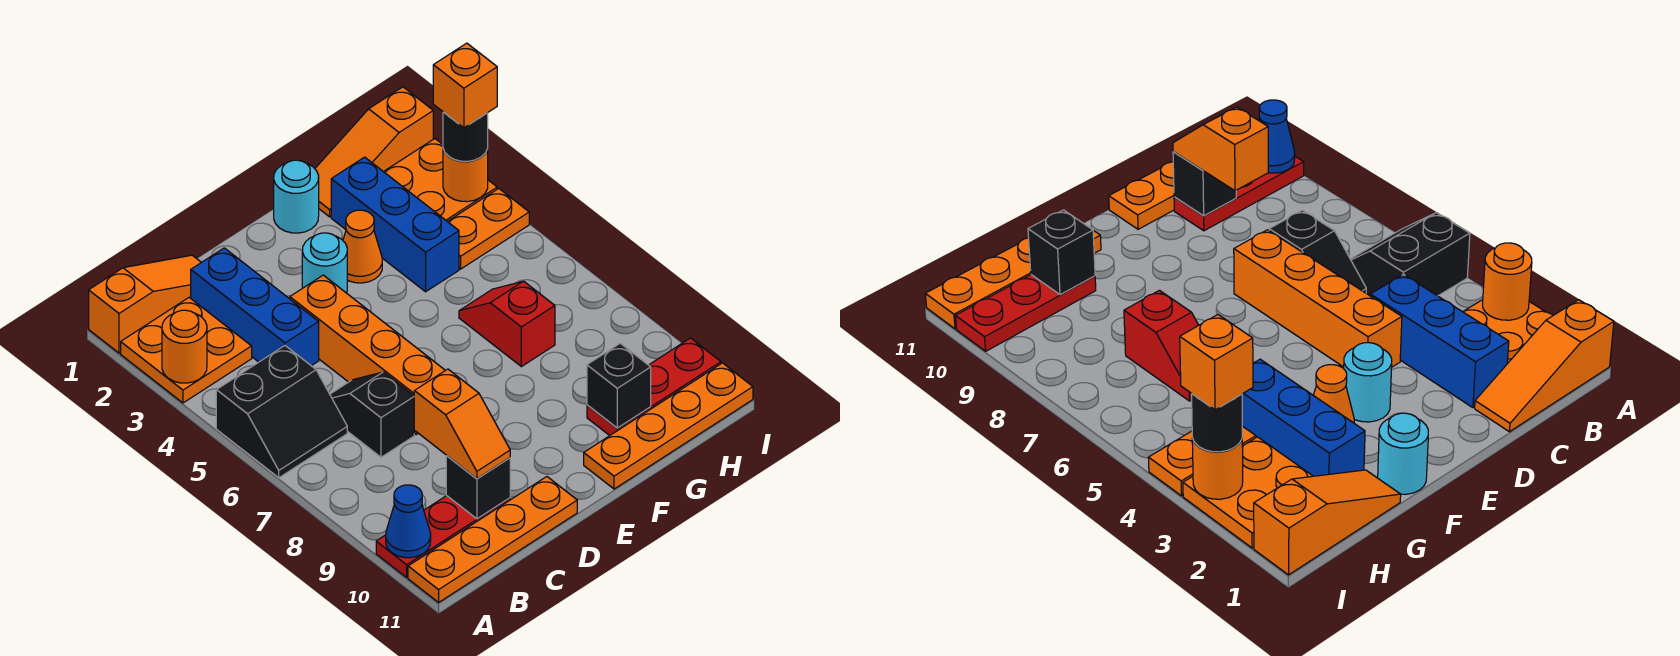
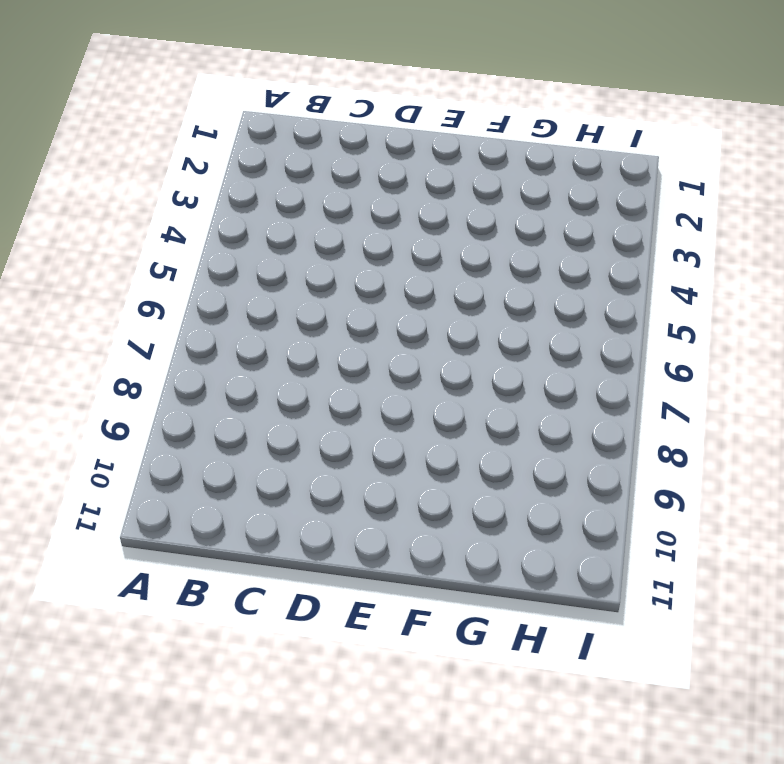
none -> orange slope A1:C1 level 1 top A
none -> orange plate A2:B3 level 1
none -> black slope A5:B6 level 1 top 5

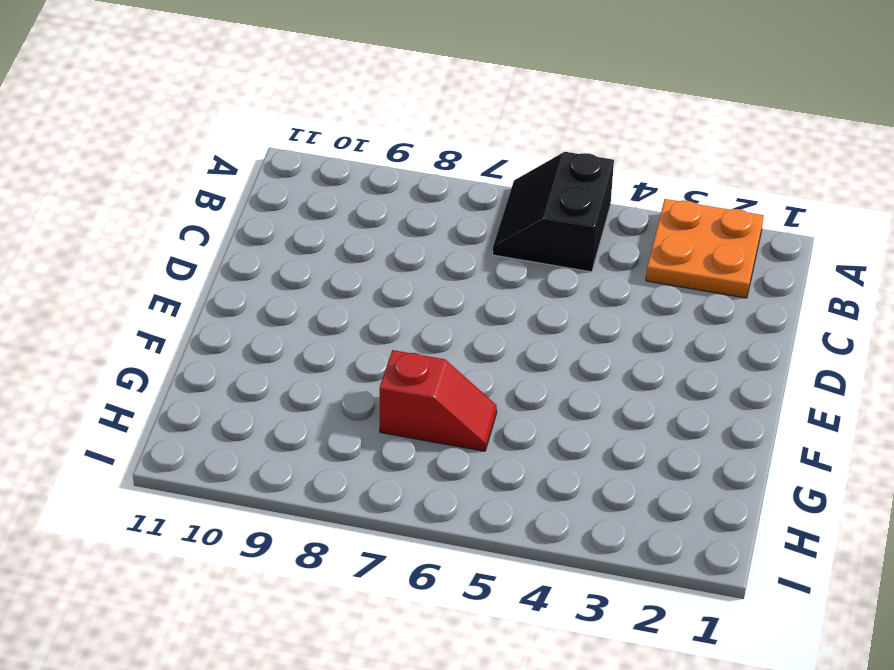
none -> orange slope A1:C1 level 1 top A
none -> red plate A10:C10 level 1
none -> orange plate A11:D11 level 1

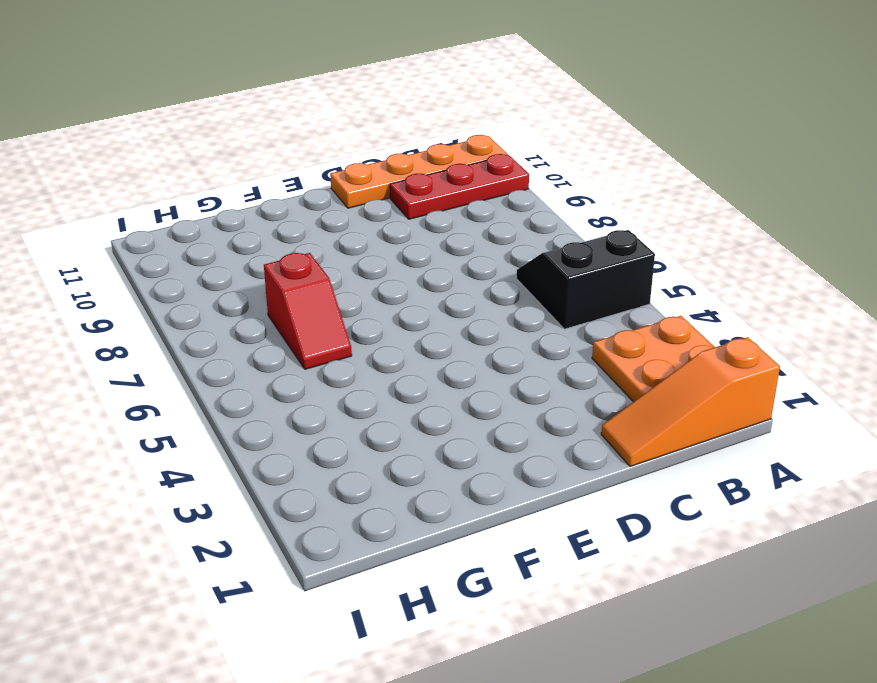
none -> blue brick C2:C4 level 1
none -> black slope C6:C7 level 1 top 7
none -> orange brick D4:D7 level 1

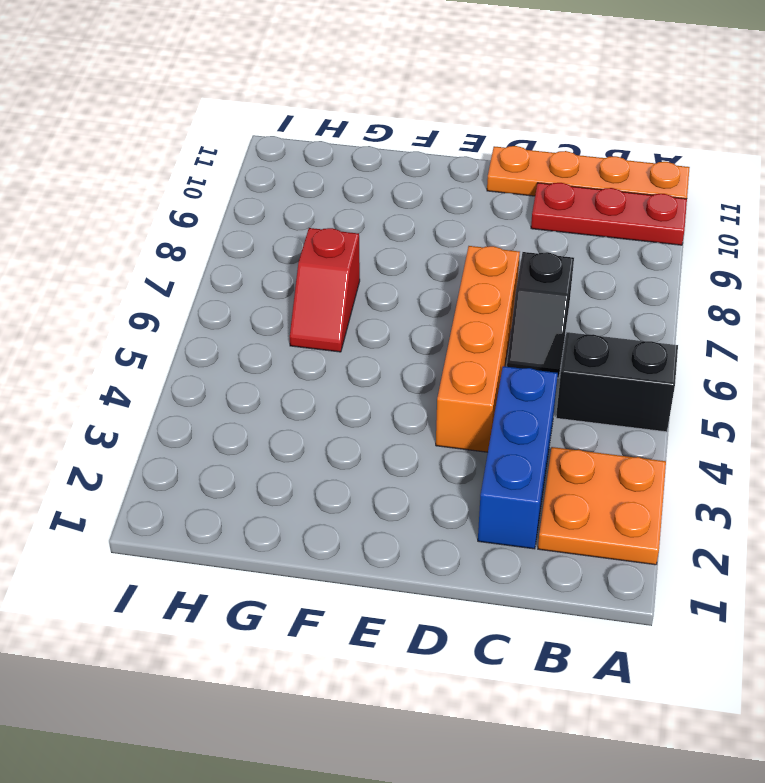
none -> orange slope A1:C1 level 1 top A
none -> cyan round brick E3 level 1
none -> cyan round brick F1 level 1

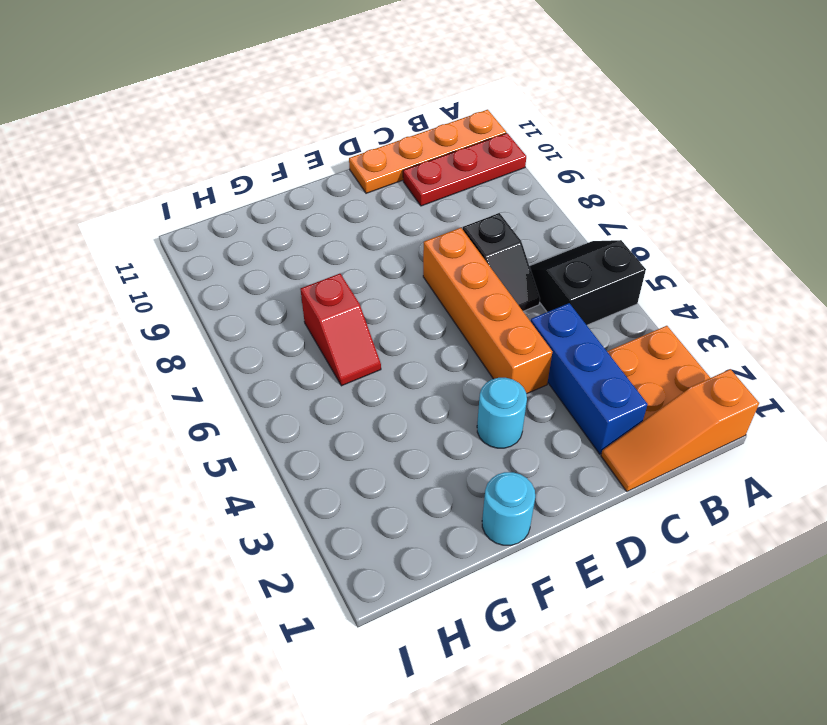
none -> orange cone F3 level 1
none -> orange plate F11:I11 level 1
none -> orange slope G1:I1 level 1 top I

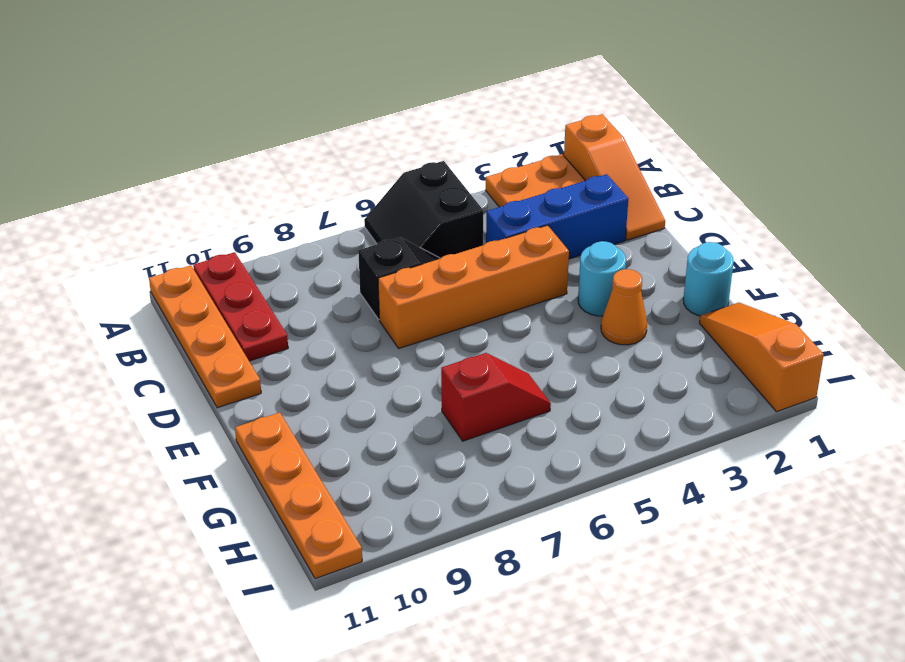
none -> blue brick G2:G4 level 1
none -> red plate G10:I10 level 1
none -> orange plate H2:I3 level 1

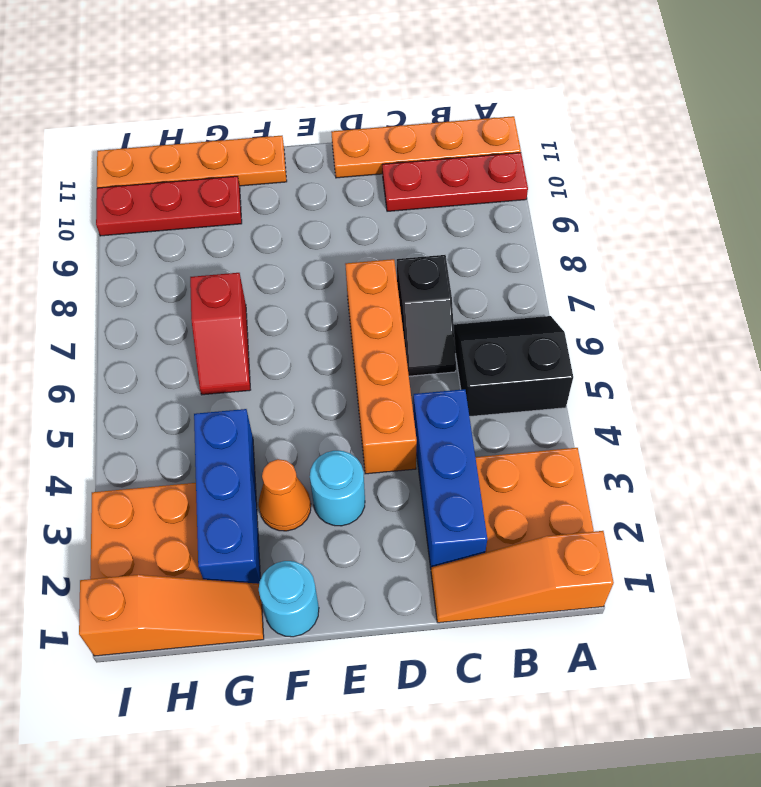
none -> orange plate H4:I4 level 1
none -> orange round brick A3 level 2
none -> blue cone A10 level 2

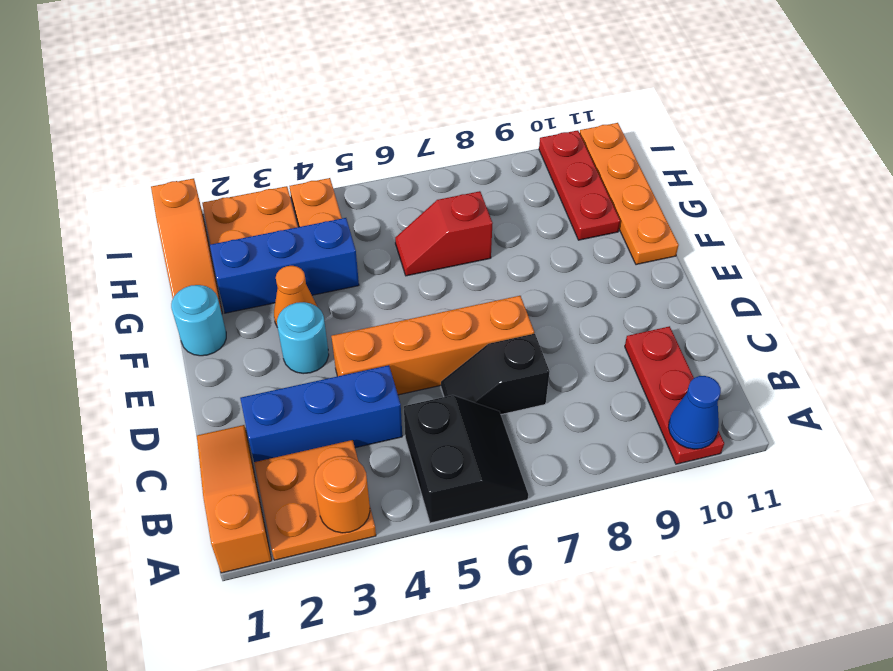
none -> orange plate A11:D11 level 1
none -> black brick C10 level 2
none -> black brick G10 level 2

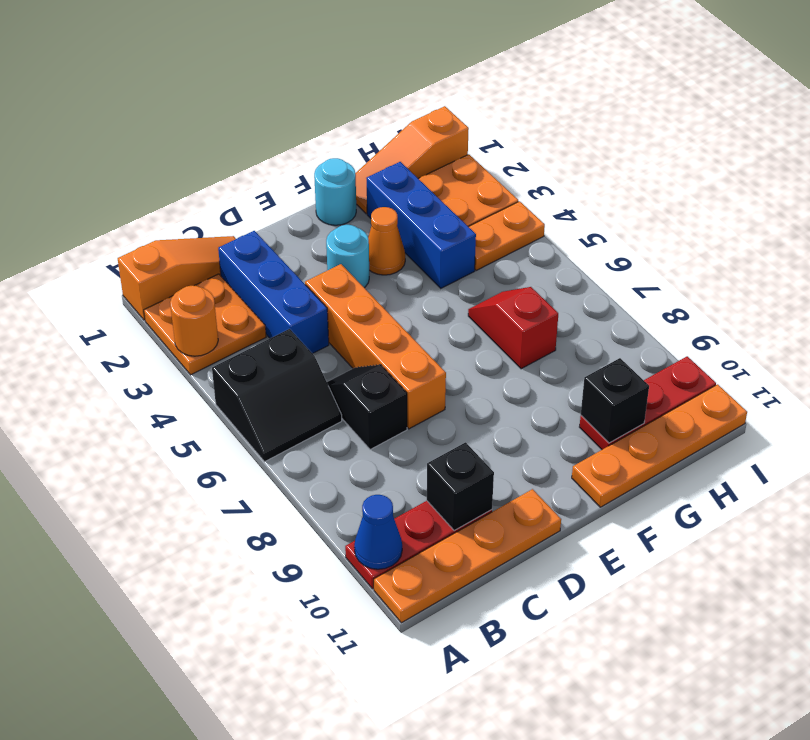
none -> orange round brick I3 level 2
none -> orange slope C9:C10 level 3 top 9
none -> black round brick I3 level 3

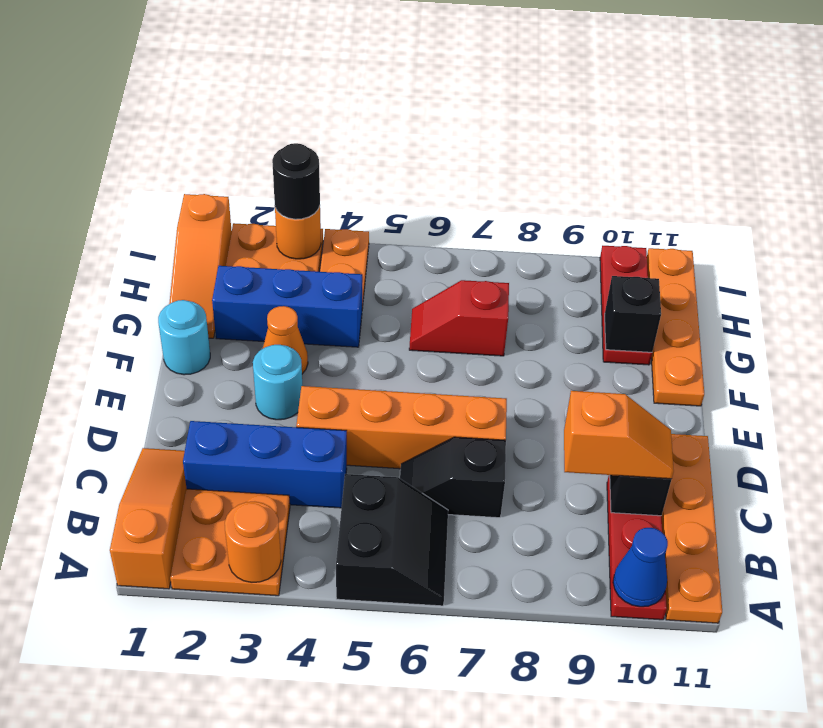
none -> orange brick I3 level 4

